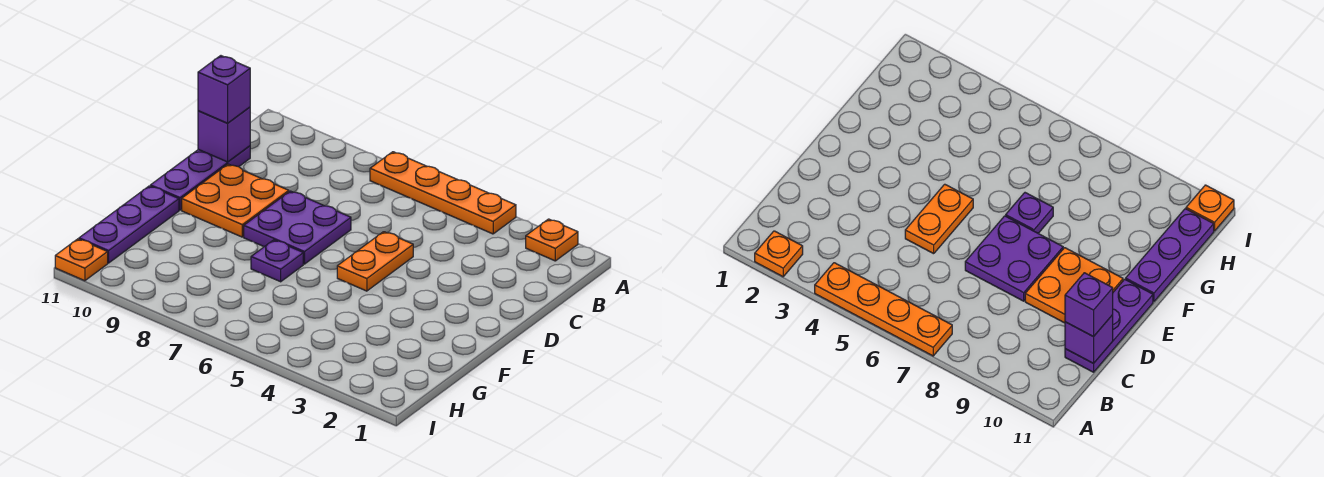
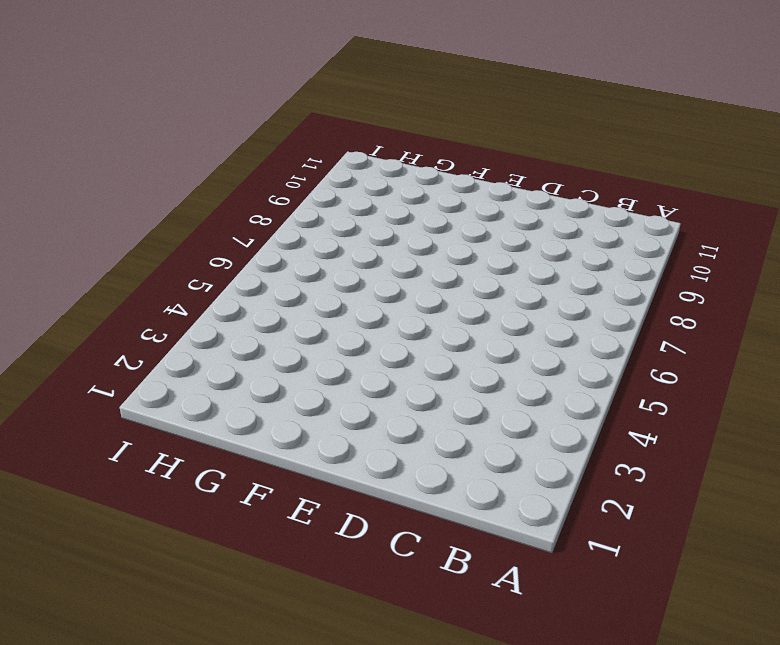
none -> orange plate A2 level 1
none -> orange plate A4:A7 level 1

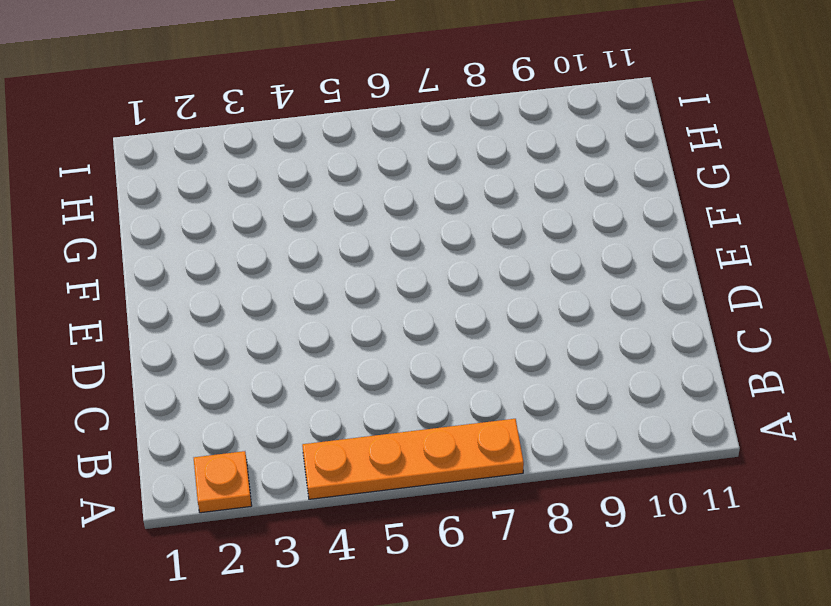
none -> purple plate C11:E11 level 1
none -> orange plate D5:E5 level 1

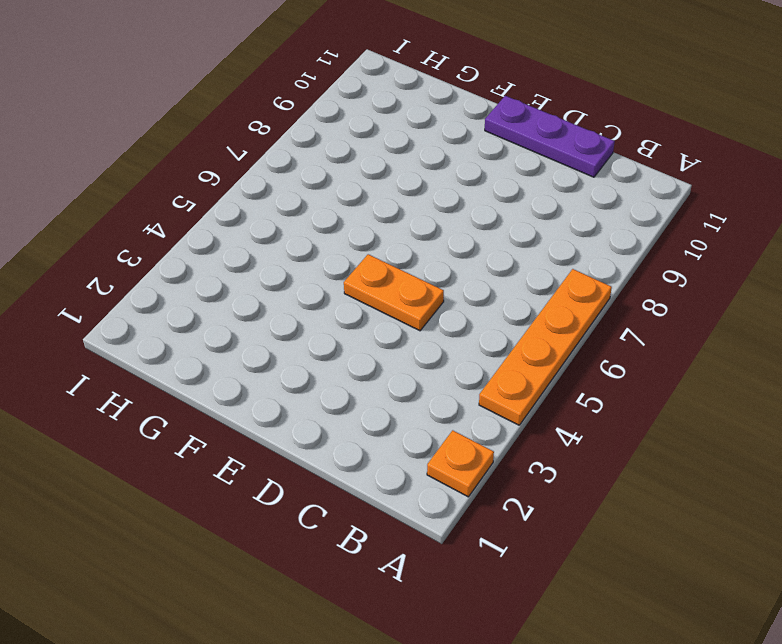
none -> purple plate D7:E8 level 1
none -> orange plate D9:E10 level 1

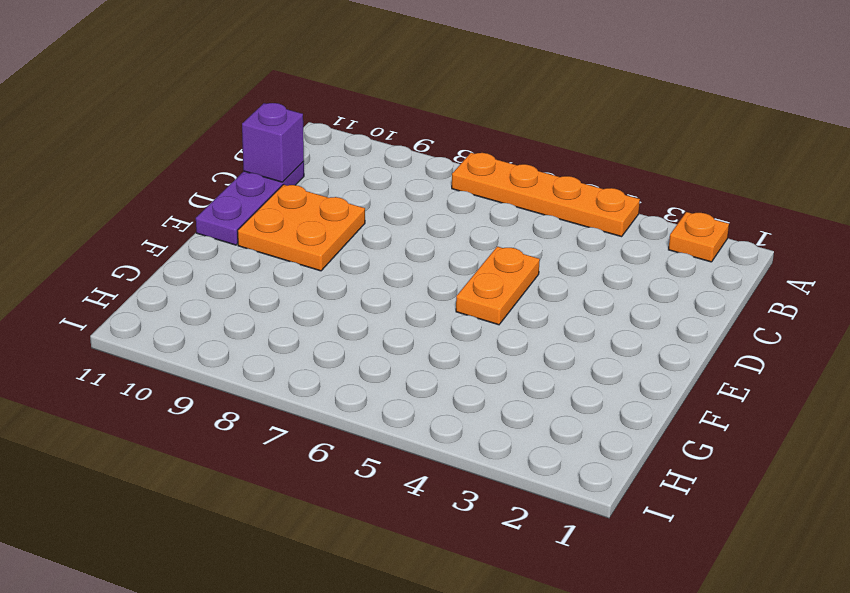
none -> purple plate D7:E8 level 1
none -> purple plate F7 level 1

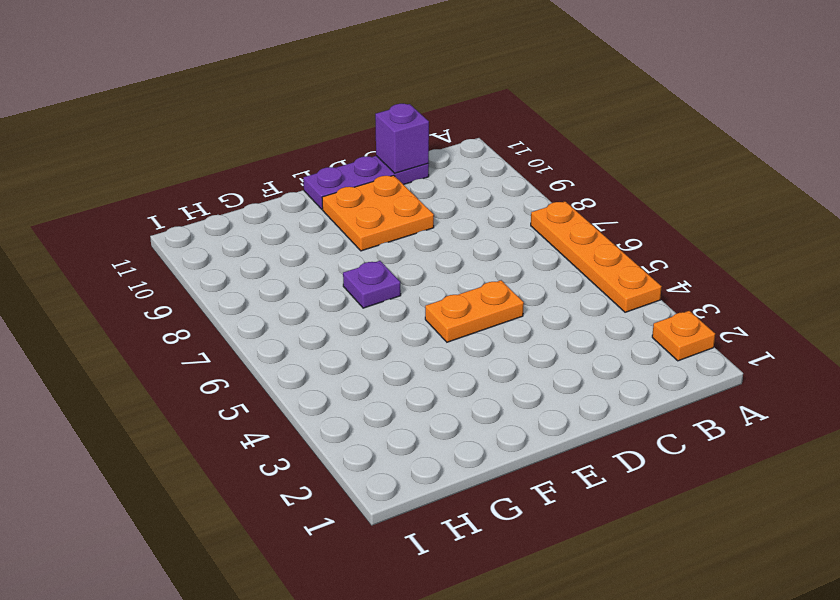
none -> purple plate D7:E8 level 1
none -> purple plate F11:H11 level 1

